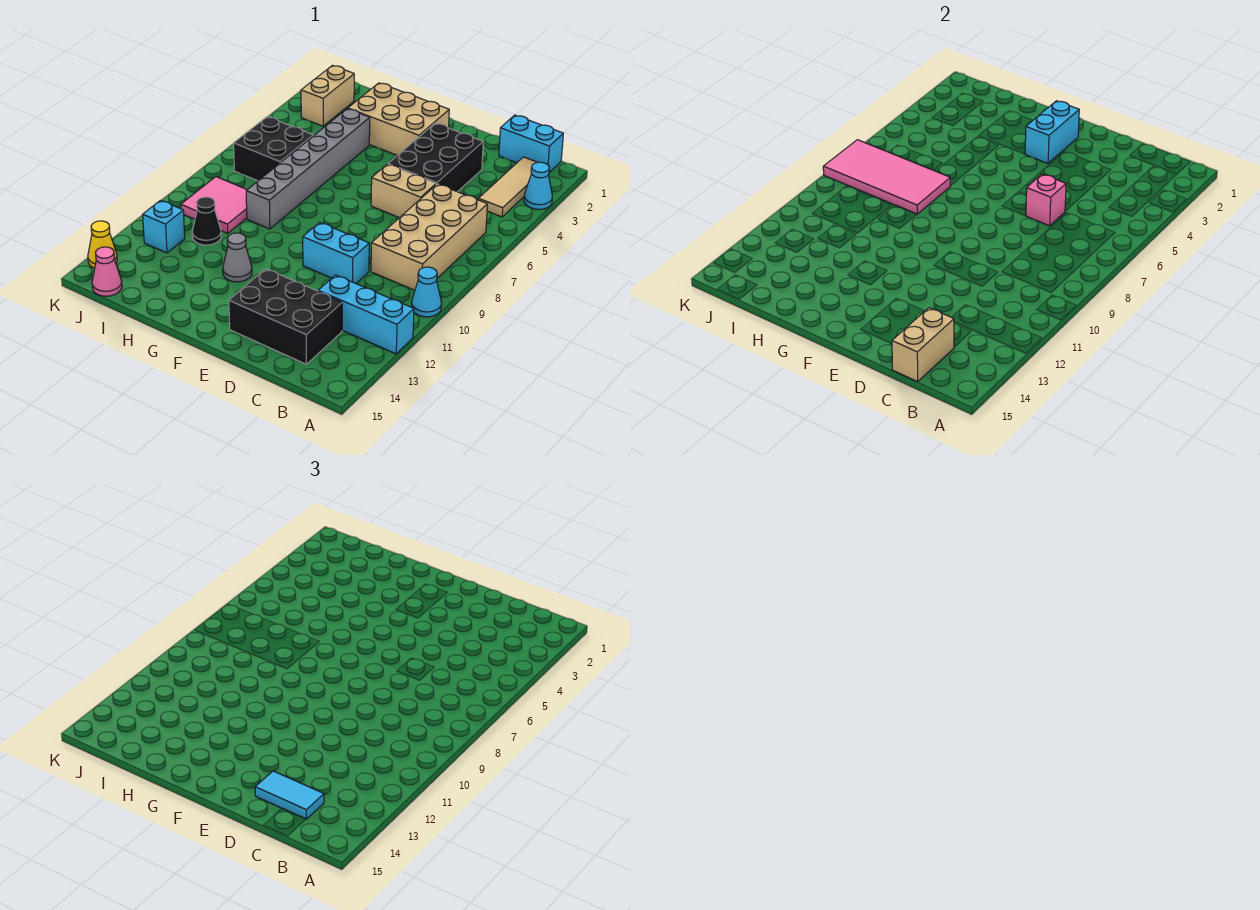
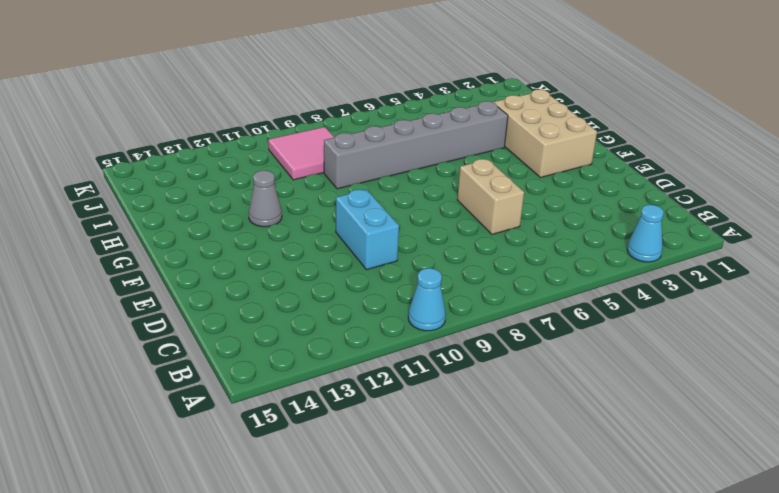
none -> cyan brick A12:C12 level 1
none -> cyan brick B1:C1 level 1
none -> tan tile B2:B4 level 1

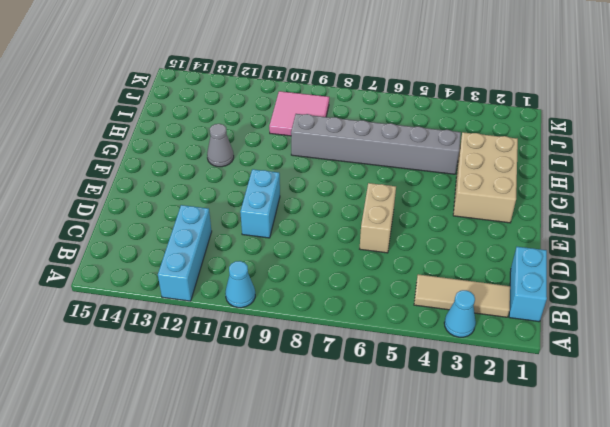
none -> tan brick B6:C9 level 1
none -> black brick C13:E14 level 1
none -> black brick D3:E5 level 1

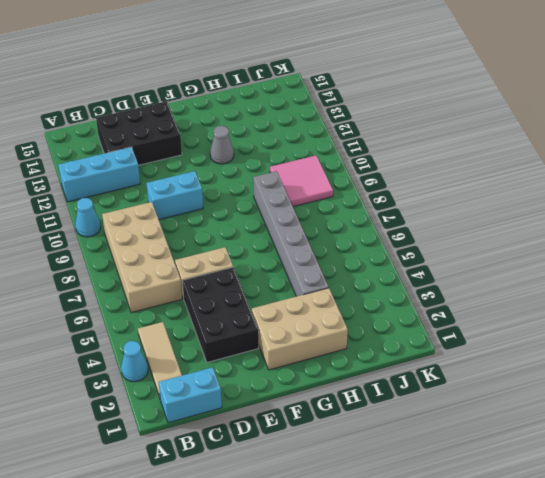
none -> black brick I6:J7 level 1
none -> black cone I11 level 1
none -> tan brick J2:J3 level 1

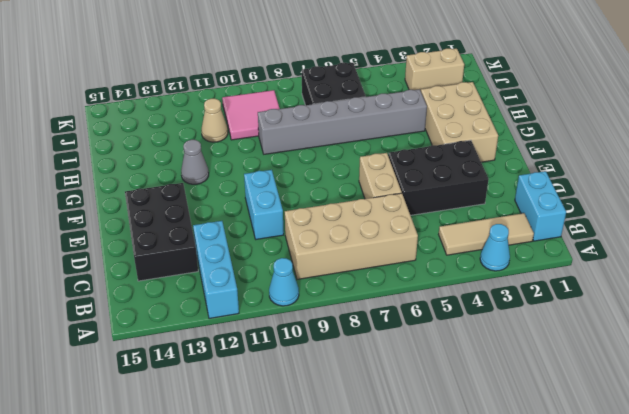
tan cone I11 level 1 -> black cone I11 level 1
none -> cyan brick J12 level 1
none -> pink cone J15 level 1
none -> yellow cone K14 level 1

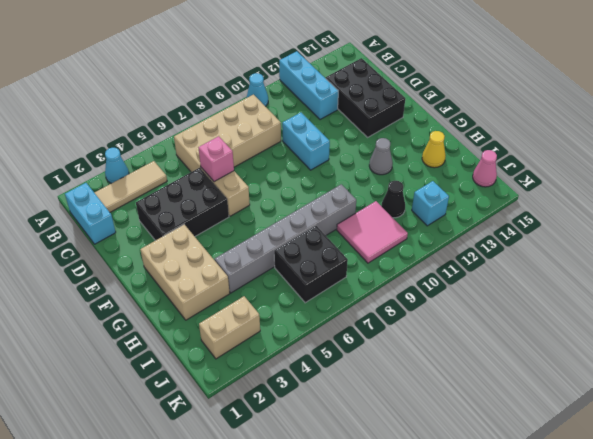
yellow cone H14 level 1 -> yellow cone K14 level 1
none -> tan brick C14:C15 level 2
none -> cyan brick F2:F3 level 2
none -> pink tile H7:K8 level 2

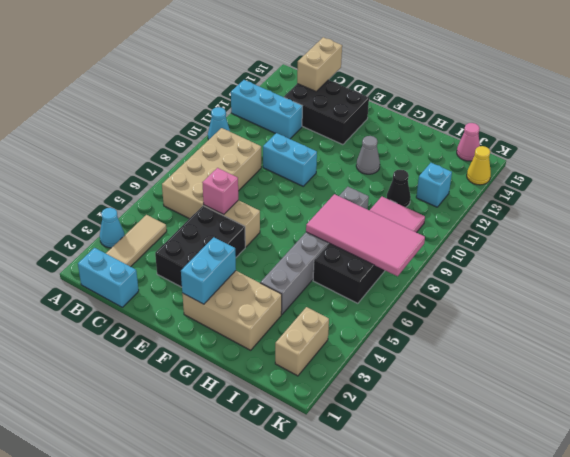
none -> cyan tile C14:D14 level 3

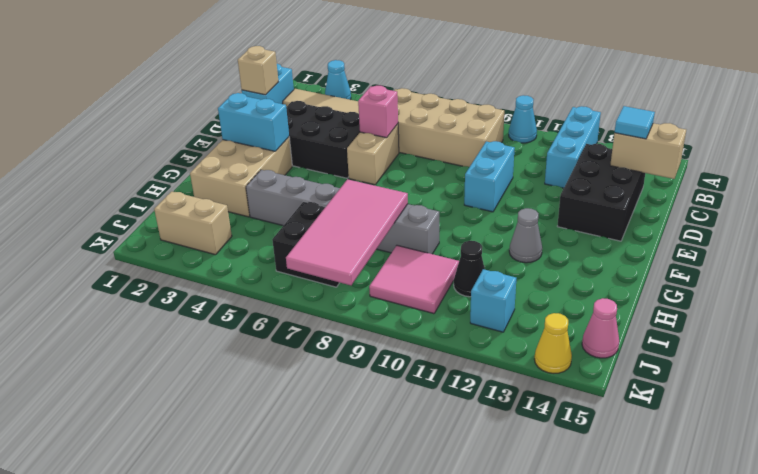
tan brick C1 level 2 -> none
cyan tile C14 level 3 -> cyan tile C14:D14 level 3

